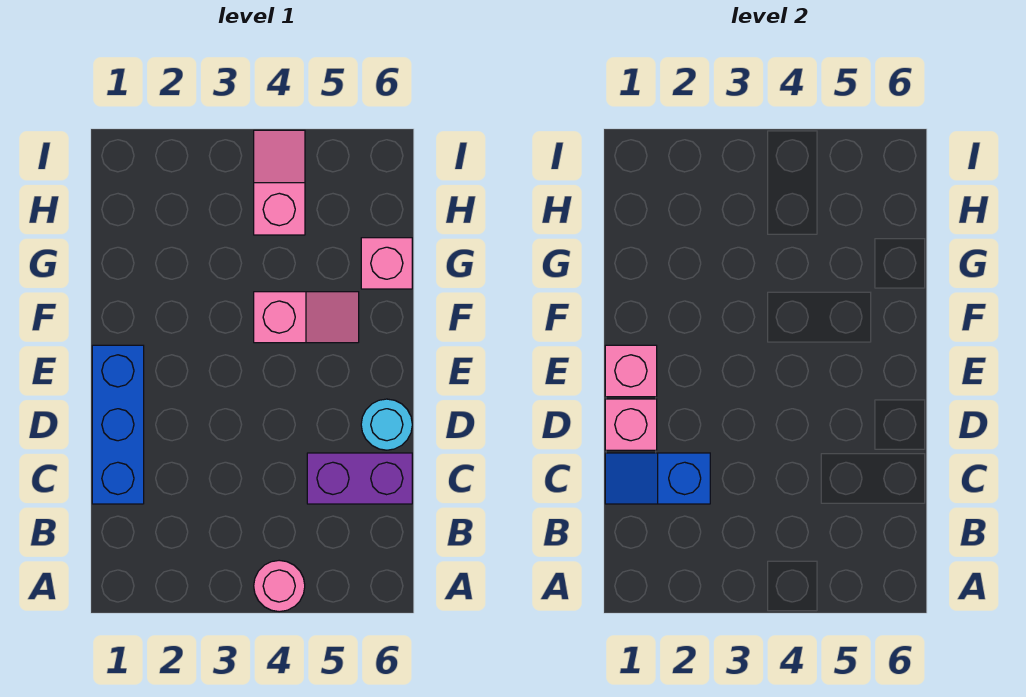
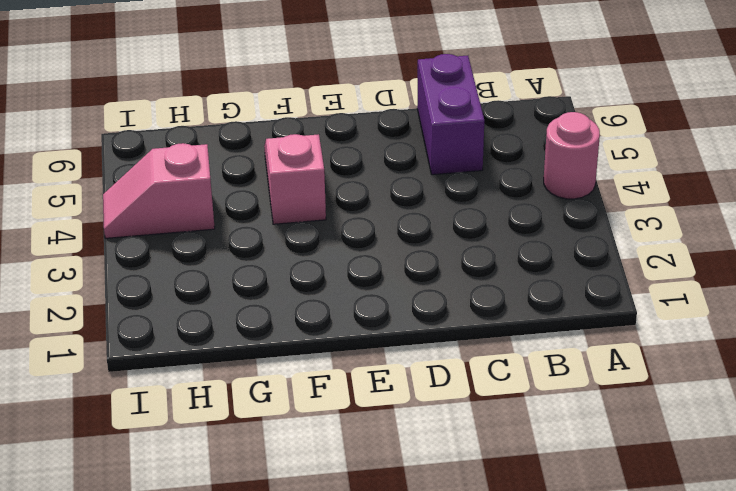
none -> blue brick C1:E1 level 1
none -> cyan round brick D6 level 1

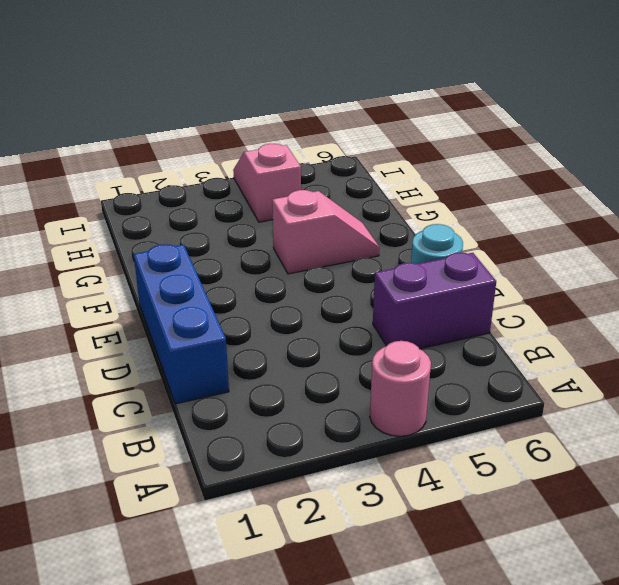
none -> pink brick G6 level 1
none -> blue slope C1:C2 level 2 top 2

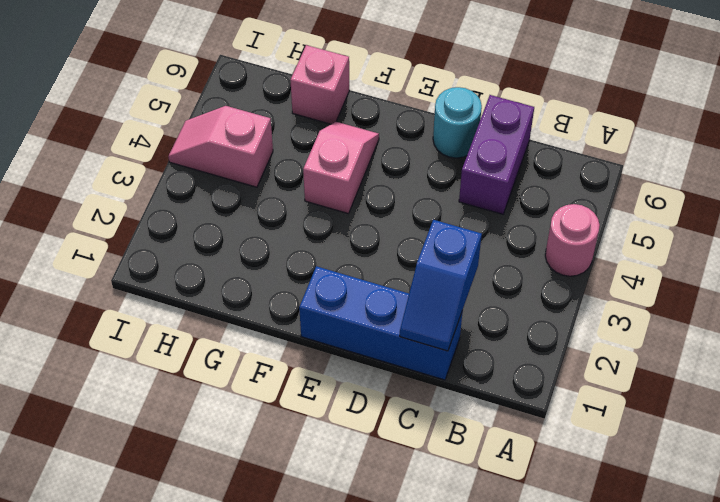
none -> pink brick D1 level 2
none -> pink brick E1 level 2

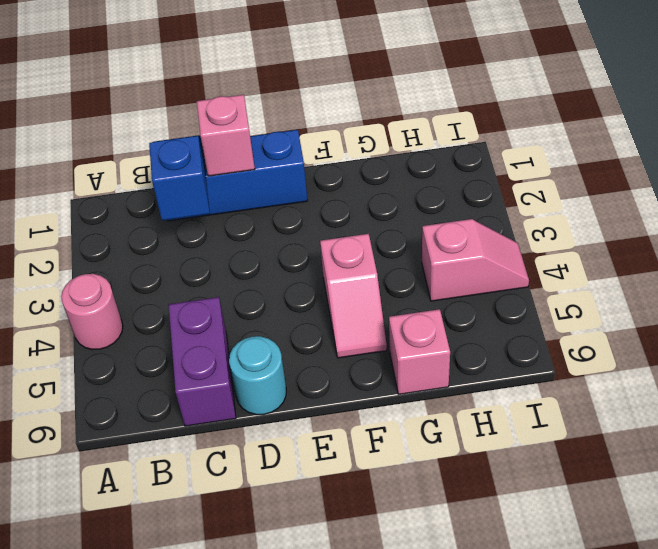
none -> pink brick E1 level 2

